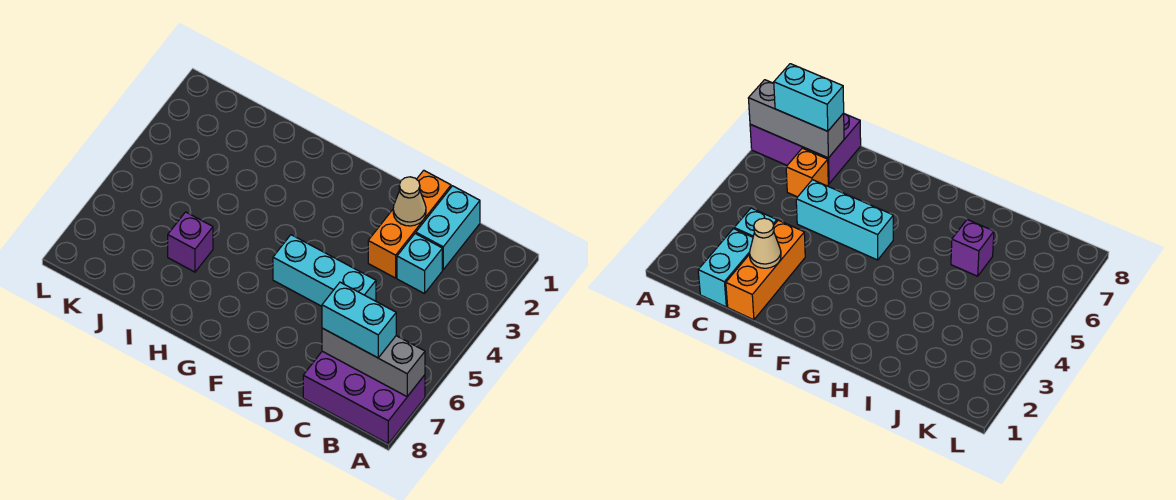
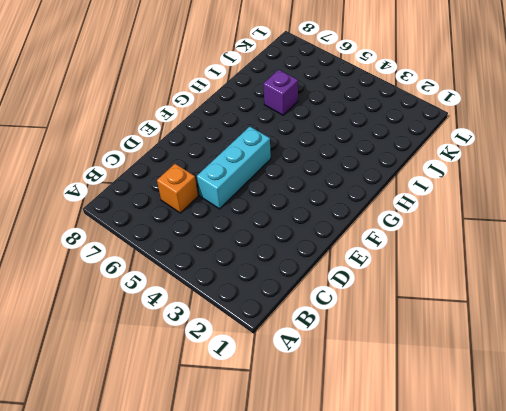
none -> purple brick A7:C8 level 1
none -> cyan brick C1:C2 level 1

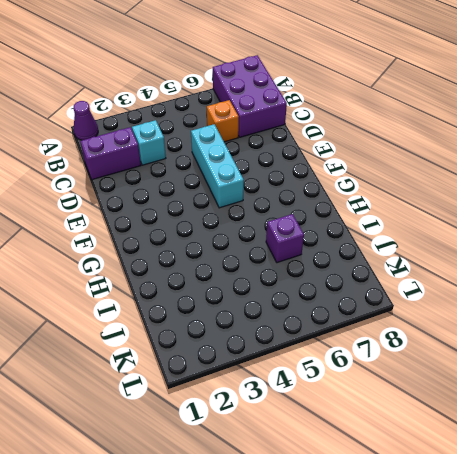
purple cone A1 level 1 -> none
purple brick C1:C2 level 1 -> cyan brick C1:C2 level 1
none -> orange brick D1:D3 level 1
none -> grey brick A7:C7 level 2

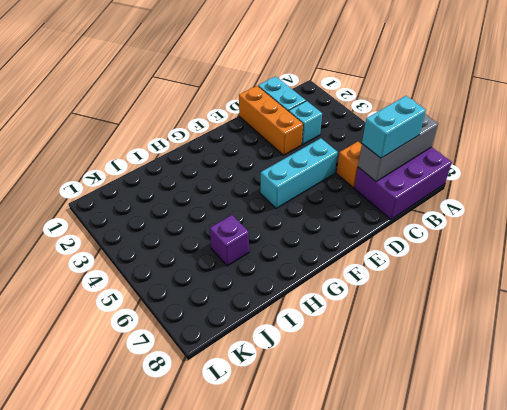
none -> tan cone D2 level 2

